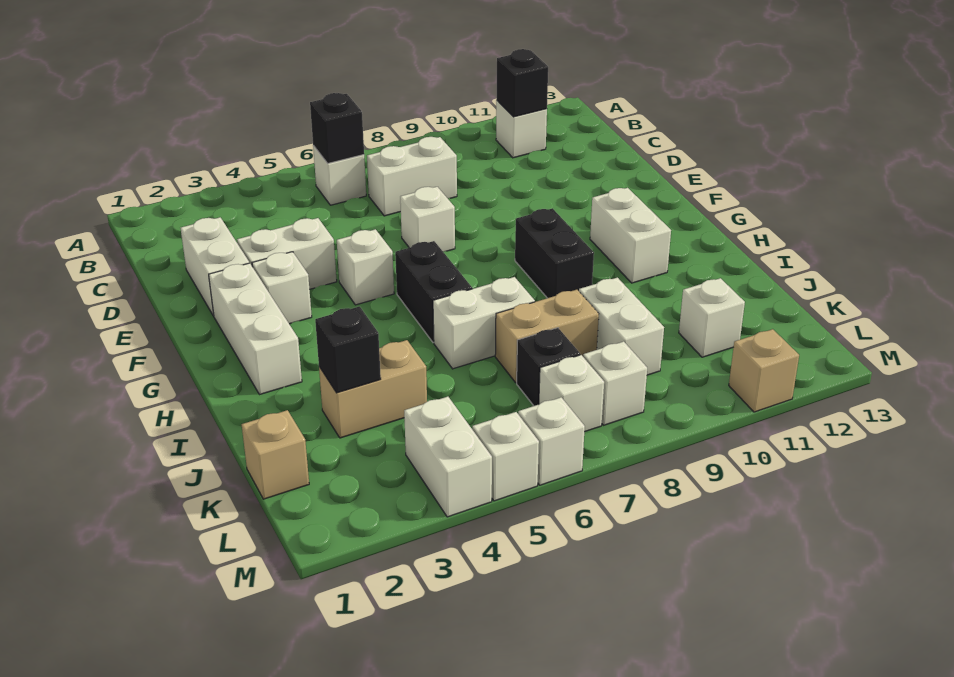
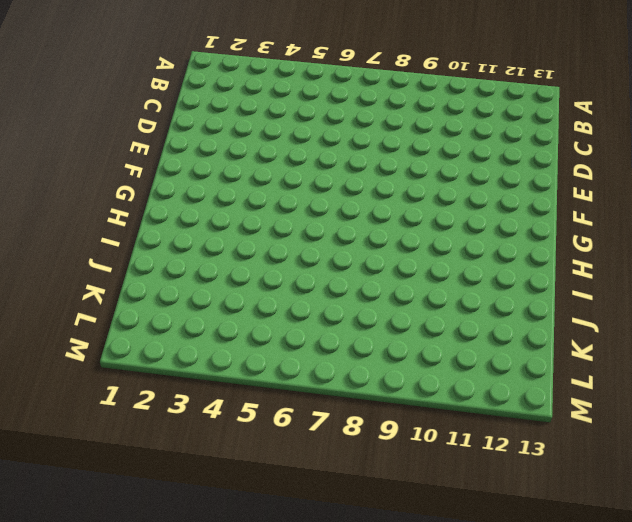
none -> white brick B6 level 1
none -> white brick B11 level 1
none -> white brick C7:C8 level 1

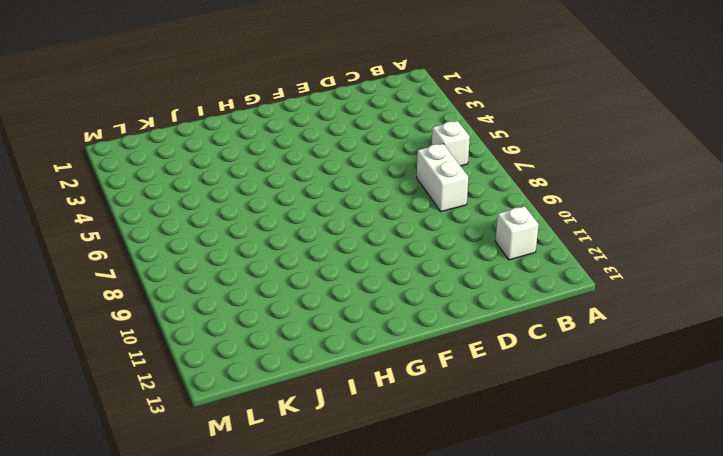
none -> white brick D2:E2 level 1
none -> white brick E3:E4 level 1
none -> white brick E7 level 1

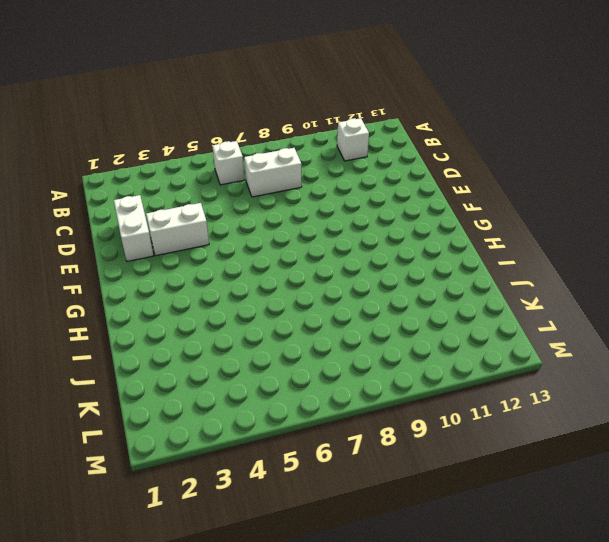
none -> white brick E7 level 1
none -> white brick F2:H2 level 1
none -> white brick F3 level 1

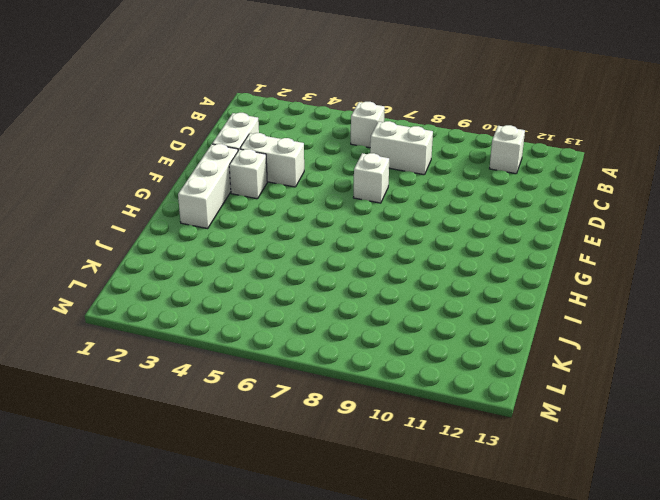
none -> white brick F5 level 1
none -> black brick G6:H6 level 1
none -> black brick G9:H9 level 1

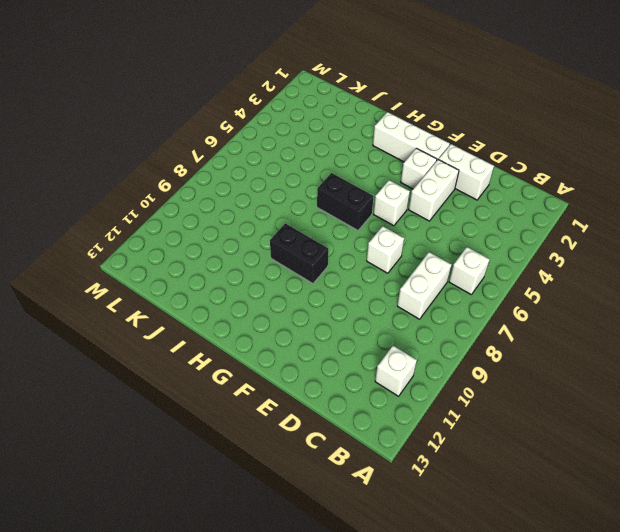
none -> white brick G11:H11 level 1
none -> white brick I6:I7 level 1
none -> tan brick J3:J4 level 1

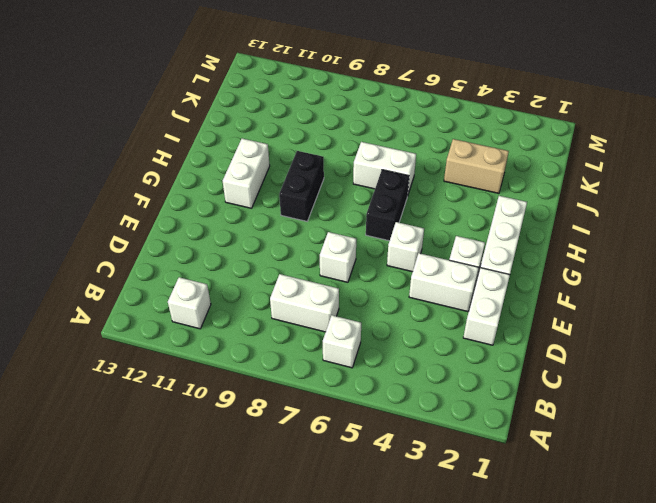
none -> tan brick J7:J8 level 1
none -> white brick J9:K9 level 1
none -> tan brick K1 level 1

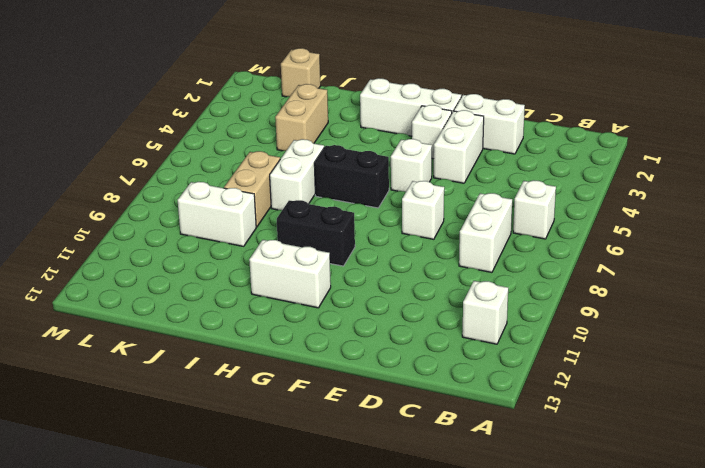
none -> black brick K7 level 1
none -> white brick K11 level 1
none -> white brick L4:M4 level 1

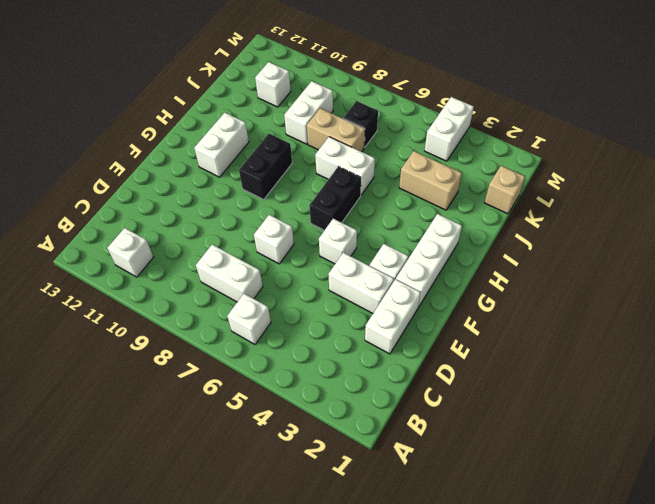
none -> white brick L7 level 1
none -> white brick L8 level 1
none -> white brick M5 level 1

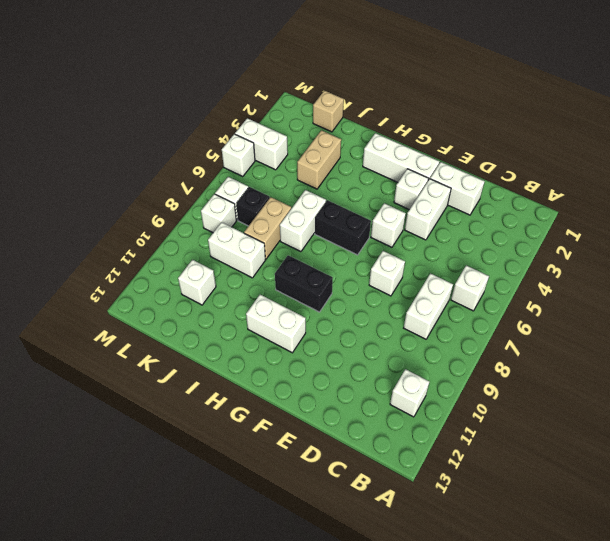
none -> white brick M6 level 1
none -> tan brick M11 level 1
none -> black brick B6 level 2

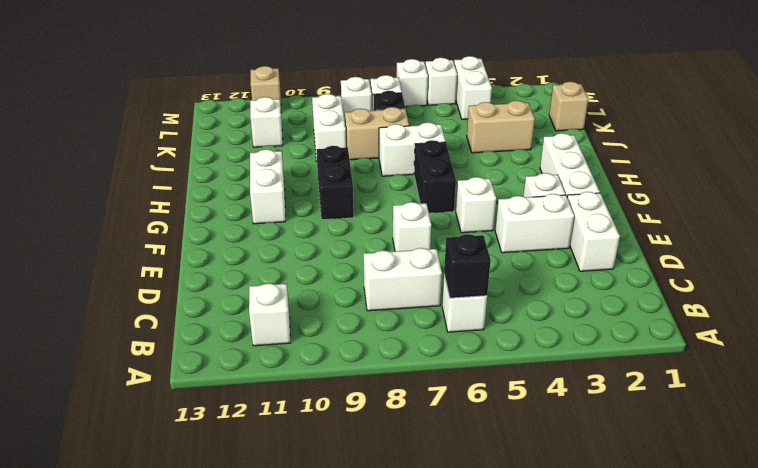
none -> black brick B11 level 2
none -> black brick J3 level 2

